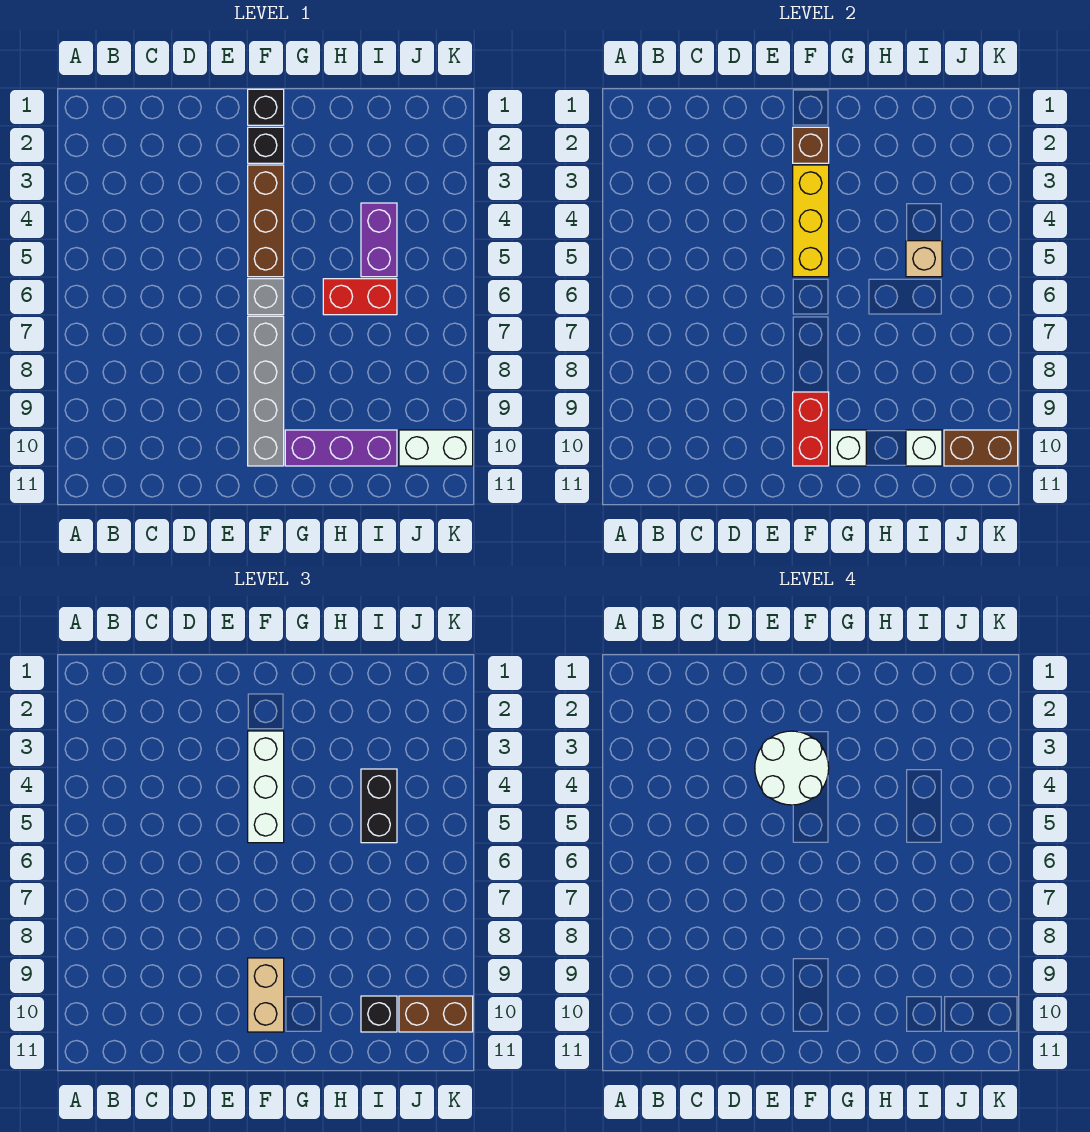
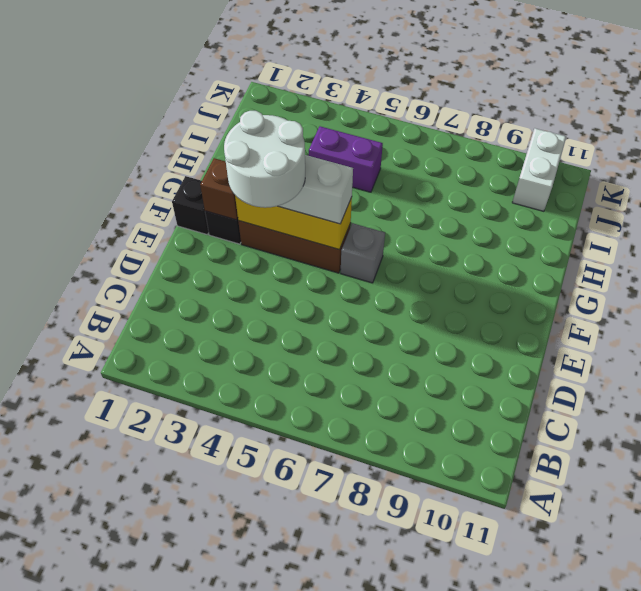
none -> grey brick F7:F10 level 1
none -> purple brick G10:I10 level 1
none -> red brick H6:I6 level 1

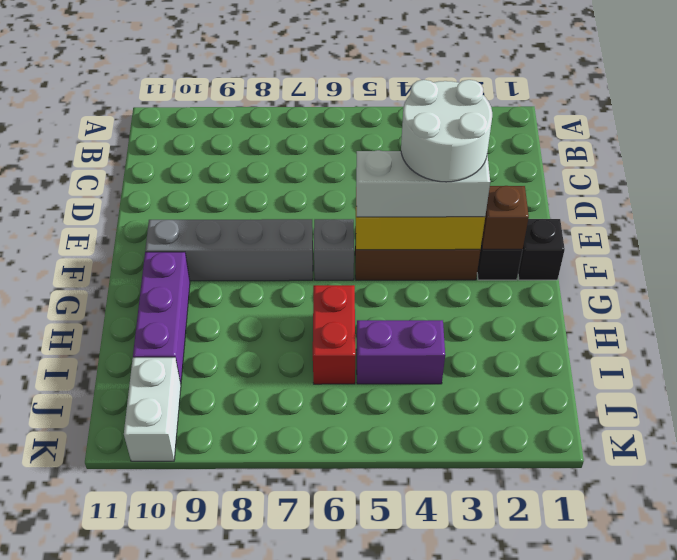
none -> red brick F9:F10 level 2
none -> white brick G10 level 2
none -> tan brick I5 level 2

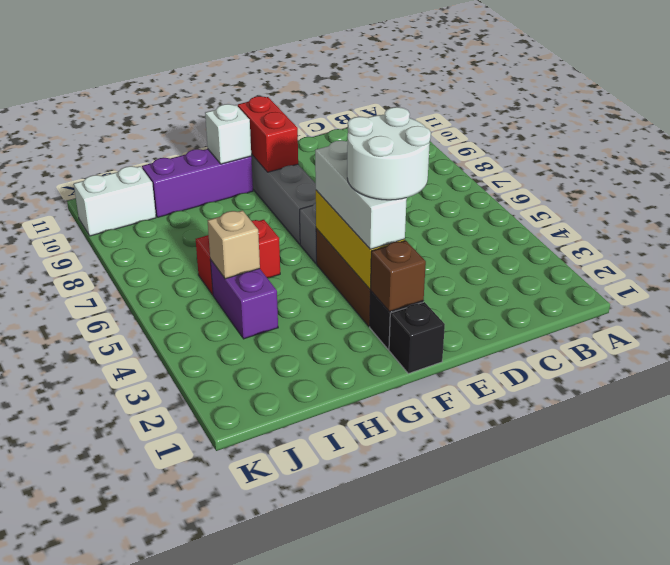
none -> white brick I10 level 2
none -> brown brick J10:K10 level 2
none -> tan brick F9:F10 level 3

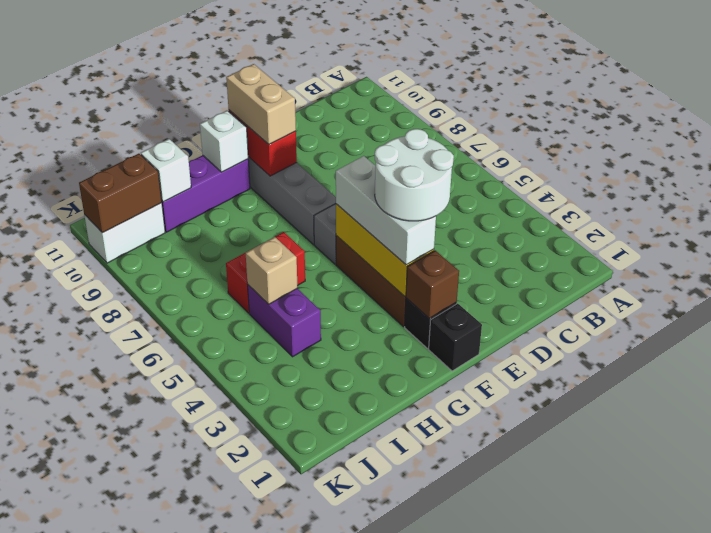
none -> black brick I4:I5 level 3
none -> black brick I10 level 3
none -> brown brick J10:K10 level 3

